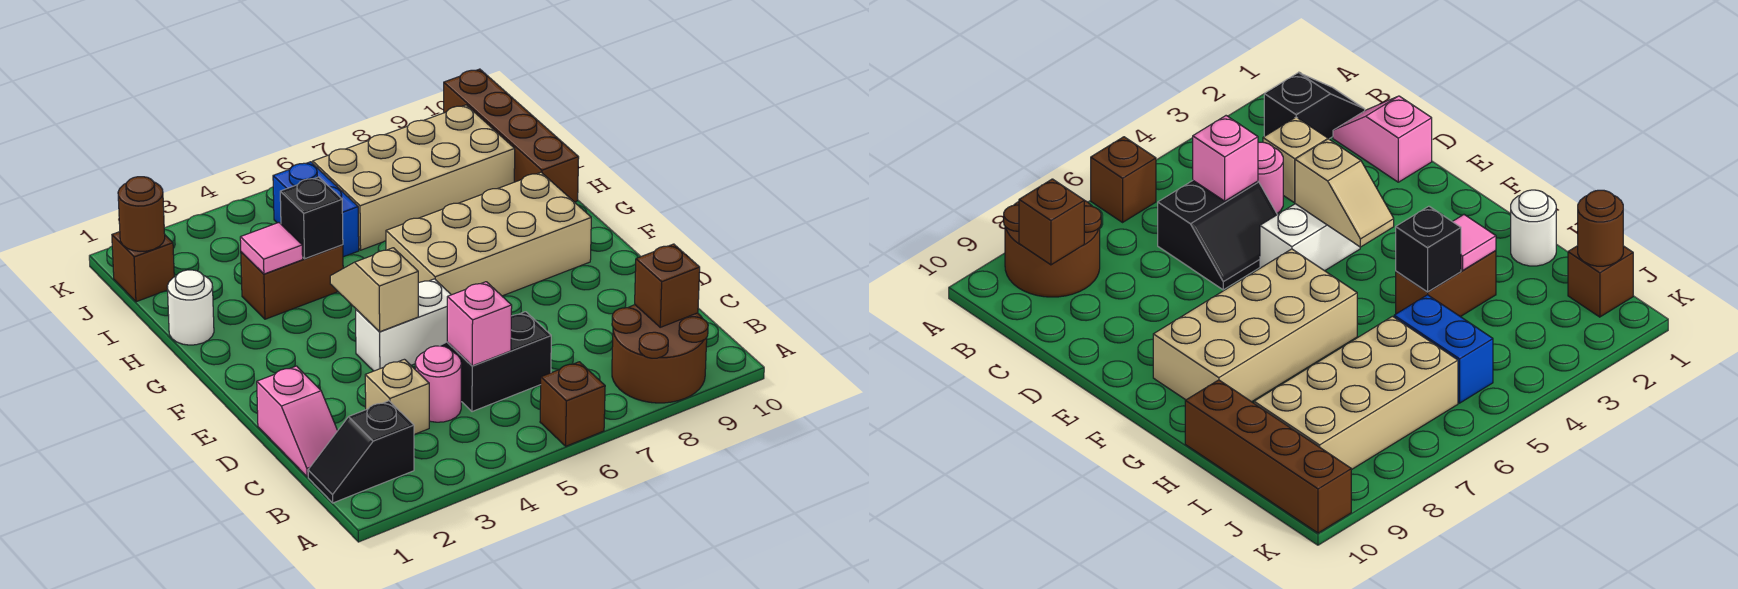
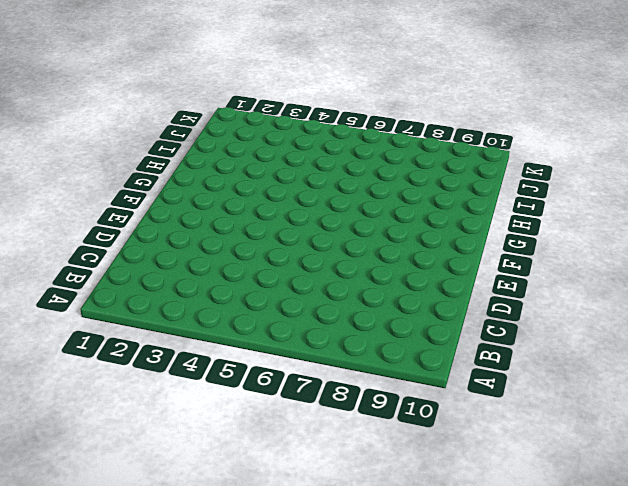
none -> brown brick A6 level 1
none -> brown round brick A8:B9 level 1
none -> black slope B1:B2 level 1 top 2

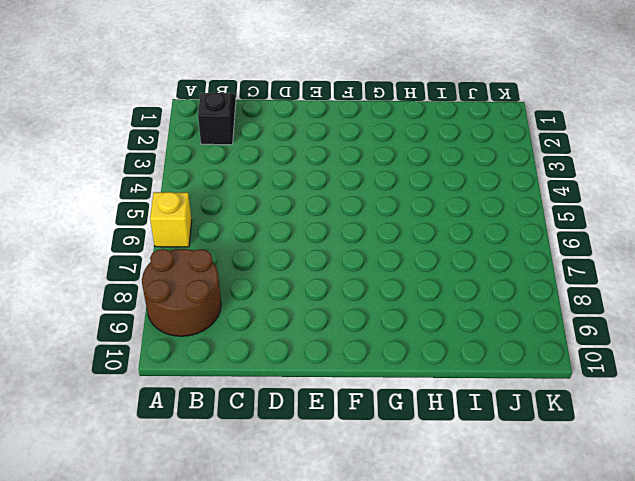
yellow brick A6 level 1 -> brown brick A6 level 1
none -> pink slope C1:D1 level 1 top D
none -> tan brick C3 level 1
none -> pink round brick C4 level 1

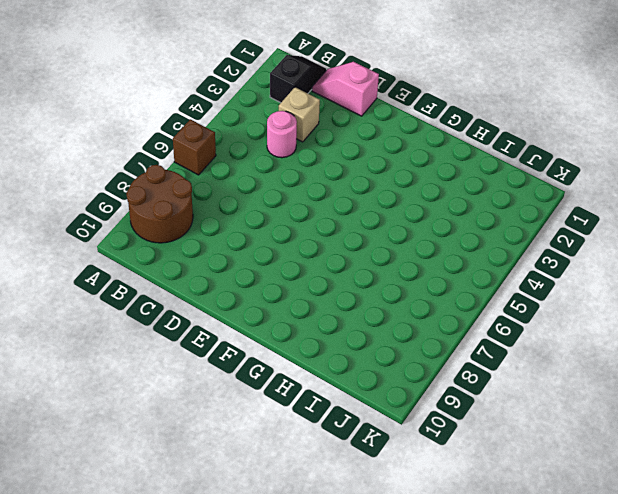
none -> black slope C5:D6 level 1 top C
none -> white brick E4:E5 level 1
none -> tan brick F6:G9 level 1

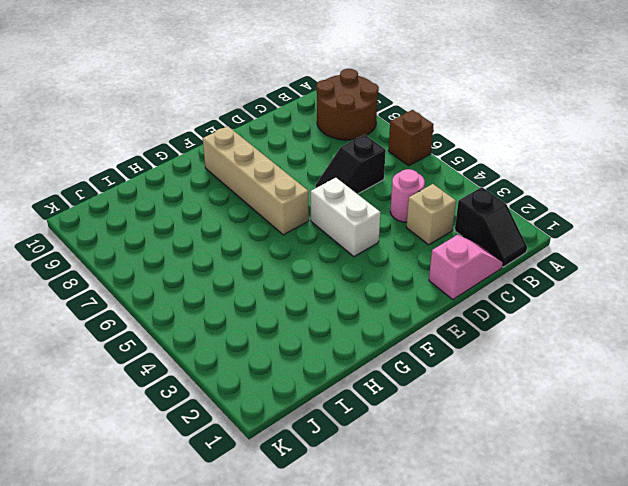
black slope C6:D6 level 1 top C -> black slope C5:D6 level 1 top C
tan brick F6:F9 level 1 -> tan brick F6:G9 level 1
none -> white round brick H1 level 1
none -> brown brick H3:H4 level 1
none -> brown brick H10:K10 level 1

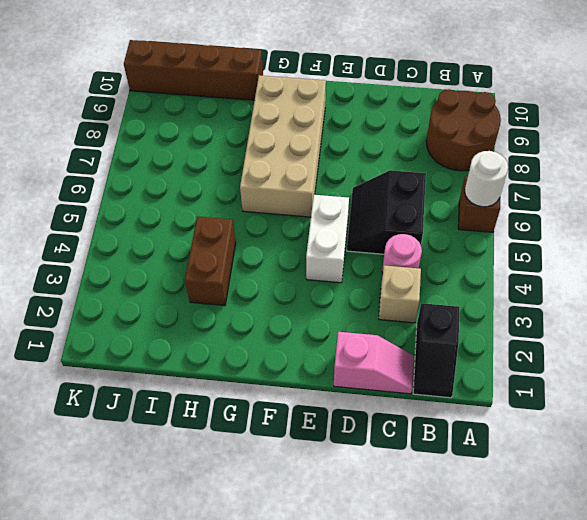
white round brick A6 level 2 -> white round brick H1 level 1
none -> blue brick I5:J5 level 1
none -> tan brick I6:J9 level 1
none -> brown brick J1 level 1

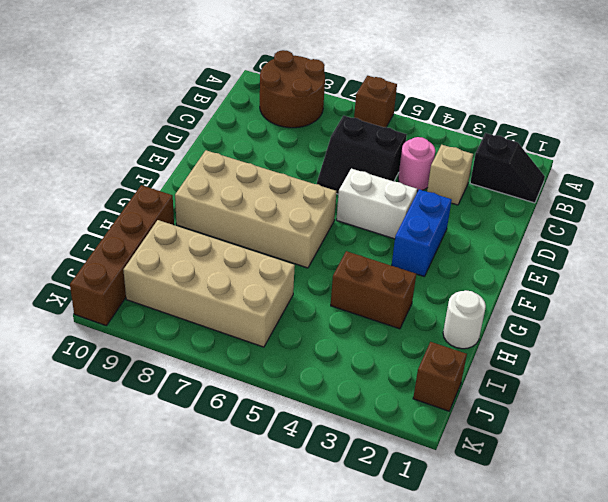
blue brick E3:F3 level 1 -> blue brick I5:J5 level 1
none -> pink slope C1:D1 level 1 top D
none -> brown brick B9 level 2
none -> pink brick C5 level 2

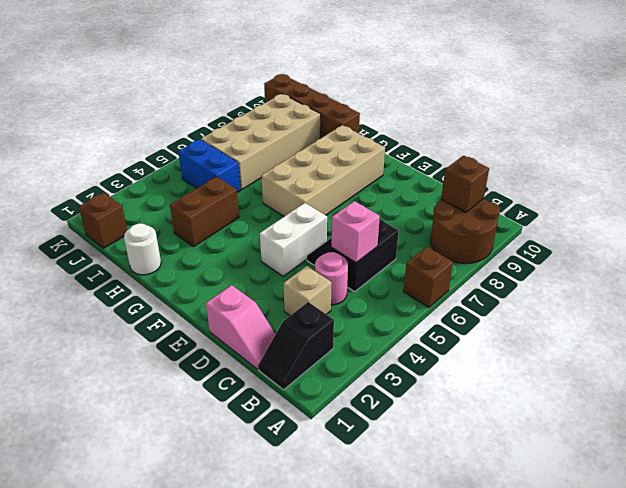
none -> tan slope E4:F4 level 2 top E
none -> pink tile H3 level 2
none -> black brick H4 level 2

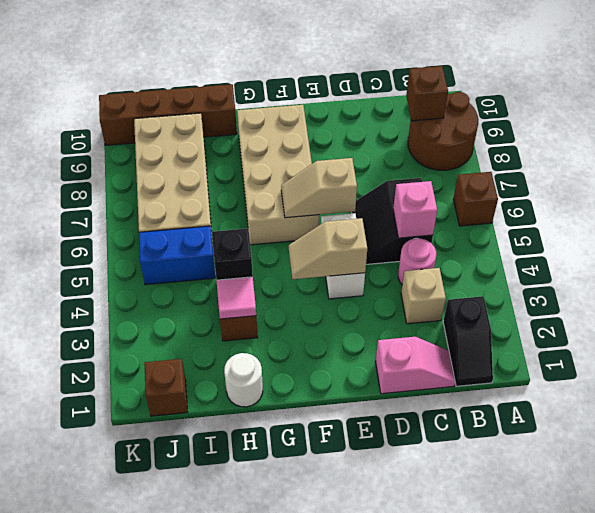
tan slope E6:F6 level 2 top E -> none
none -> brown round brick J1 level 2

